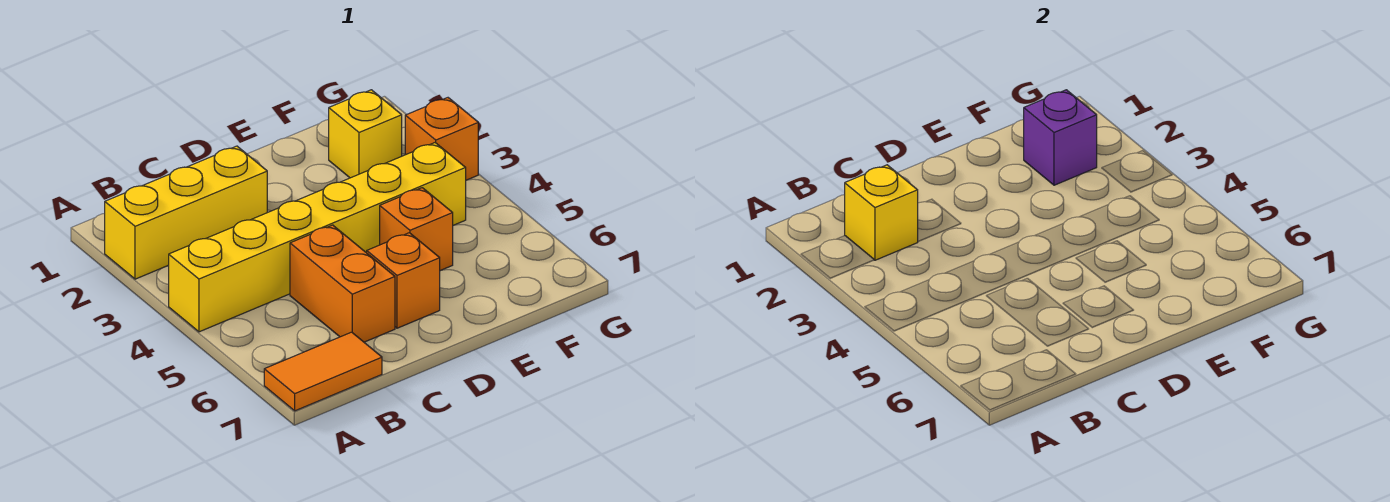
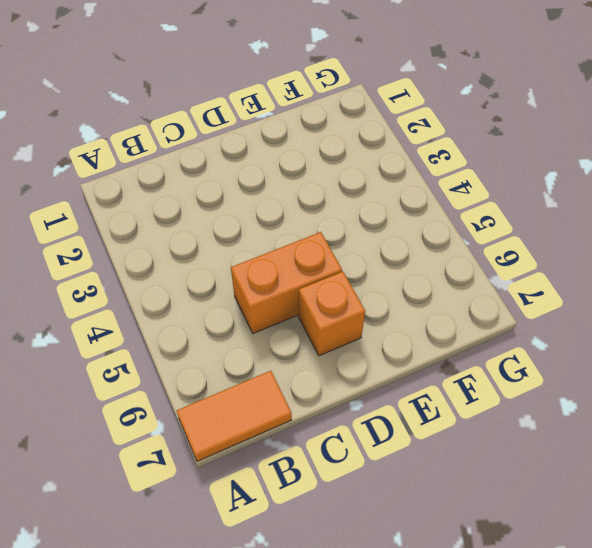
orange brick C5:D5 level 1 -> orange brick C5:C6 level 1
none -> yellow brick A2:C2 level 1
none -> yellow brick A4:F4 level 1

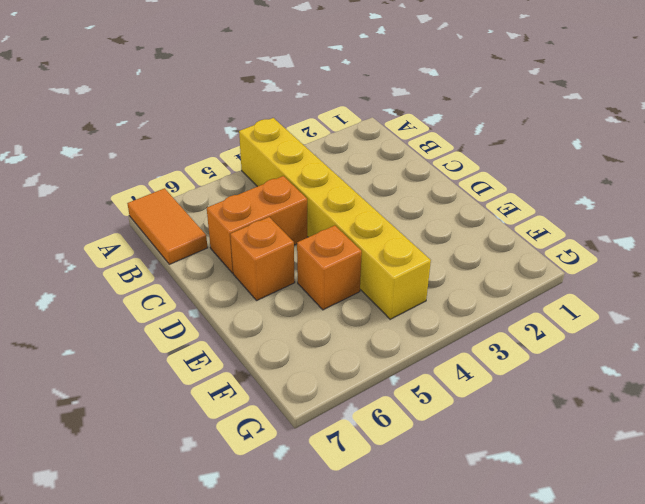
none -> yellow brick A2:C2 level 1
none -> yellow brick F2 level 1

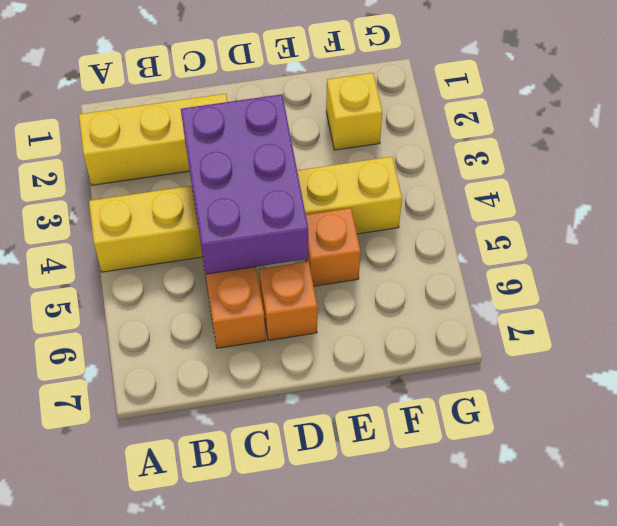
purple brick C3:D5 level 2 -> none
none -> orange tile A7:B7 level 1
none -> orange brick G3 level 1

